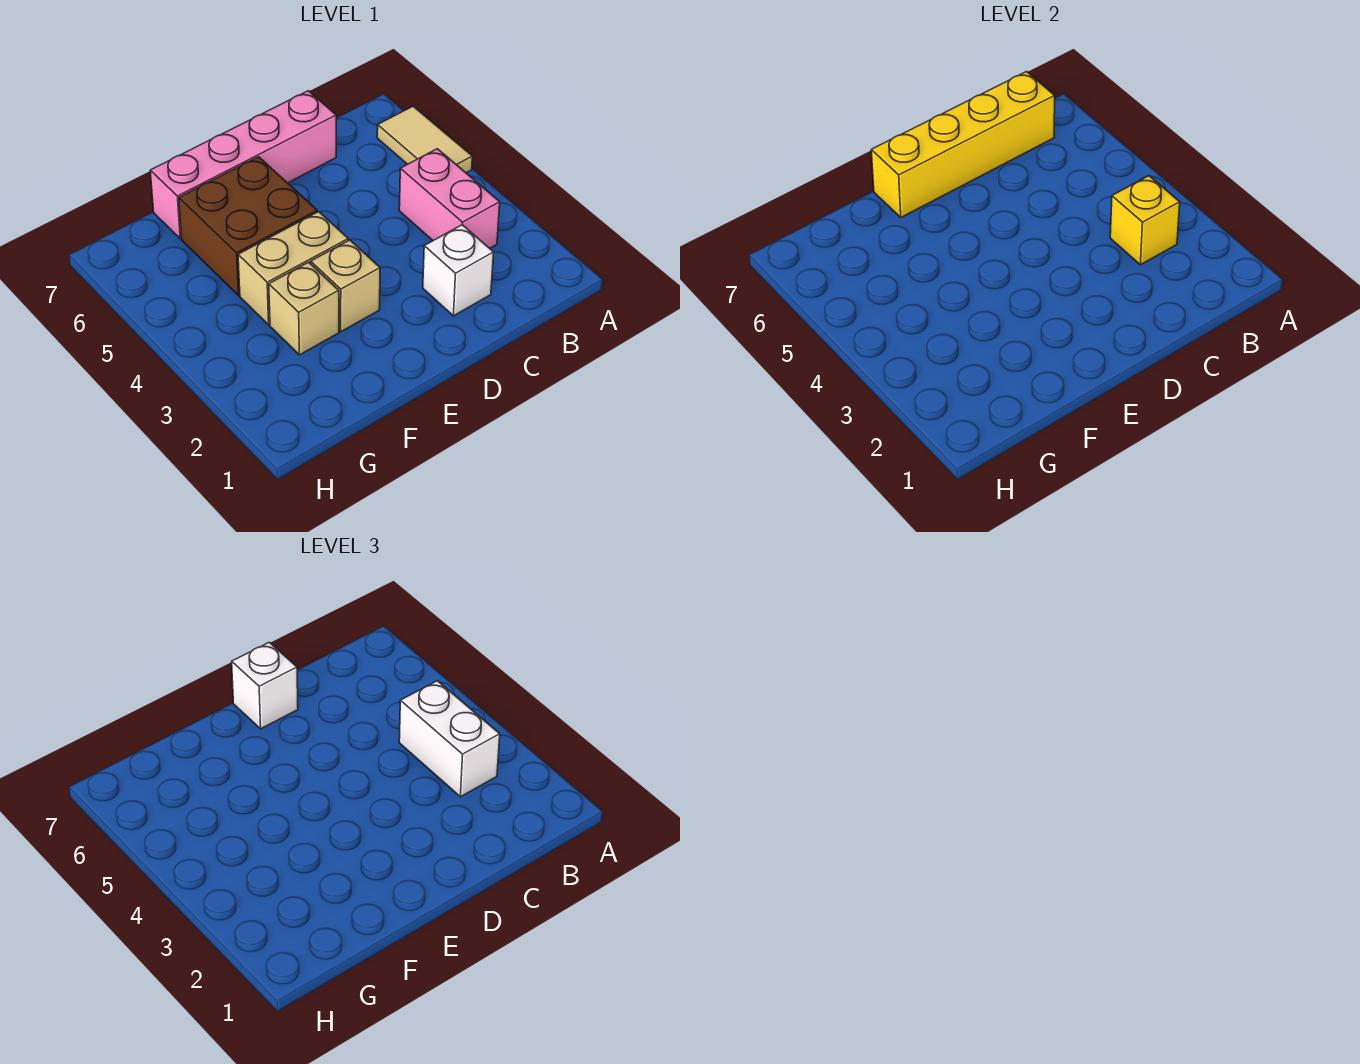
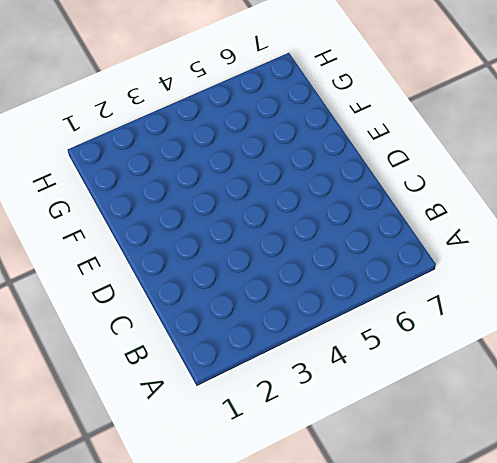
none -> tan tile A5:A6 level 1
none -> pink brick B3:B4 level 1
none -> white brick C2 level 1

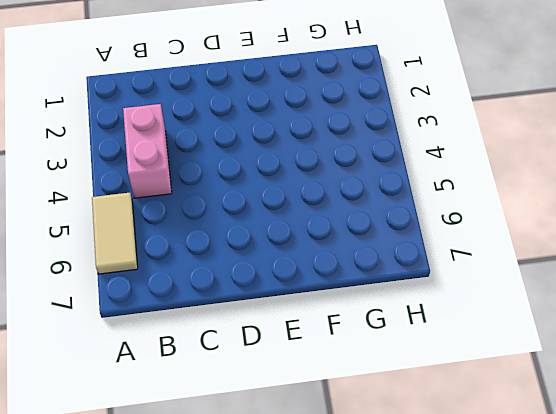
none -> white brick C2 level 1
none -> pink brick C7:F7 level 1
none -> tan brick E3 level 1

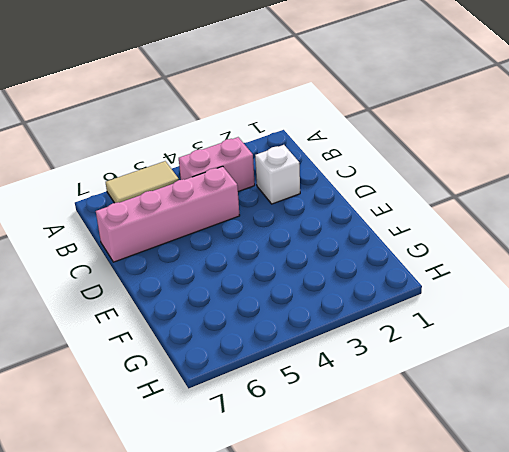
pink brick C4:C7 level 1 -> pink brick C7:F7 level 1
none -> tan brick E3 level 1
none -> tan brick E4:F4 level 1
none -> brown brick E5:F6 level 1

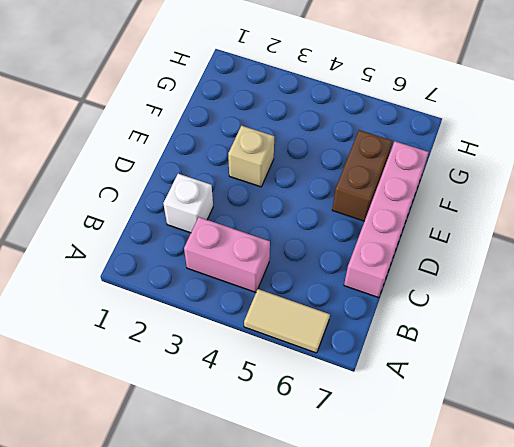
brown brick E6:F6 level 1 -> brown brick E5:F6 level 1
none -> tan brick E4:F4 level 1
none -> tan brick F3 level 1
none -> yellow brick B3 level 2

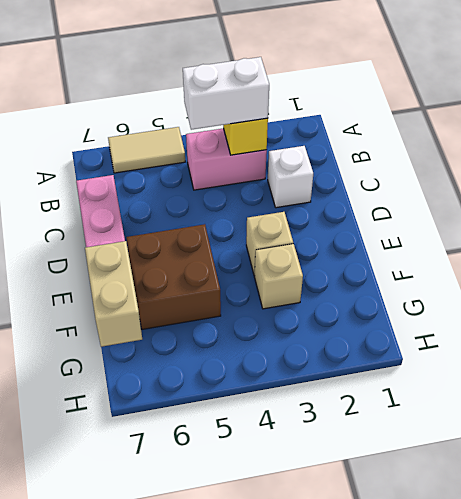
tan brick F7:G7 level 2 -> tan brick E4:F4 level 1
none -> yellow brick B7:E7 level 2
none -> white brick D7 level 3

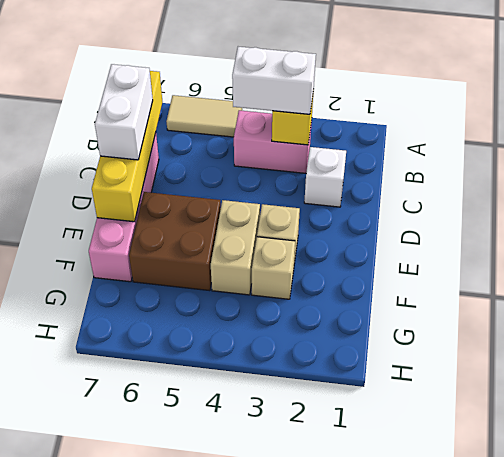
white brick C7:D7 level 3 -> white brick D7 level 3

